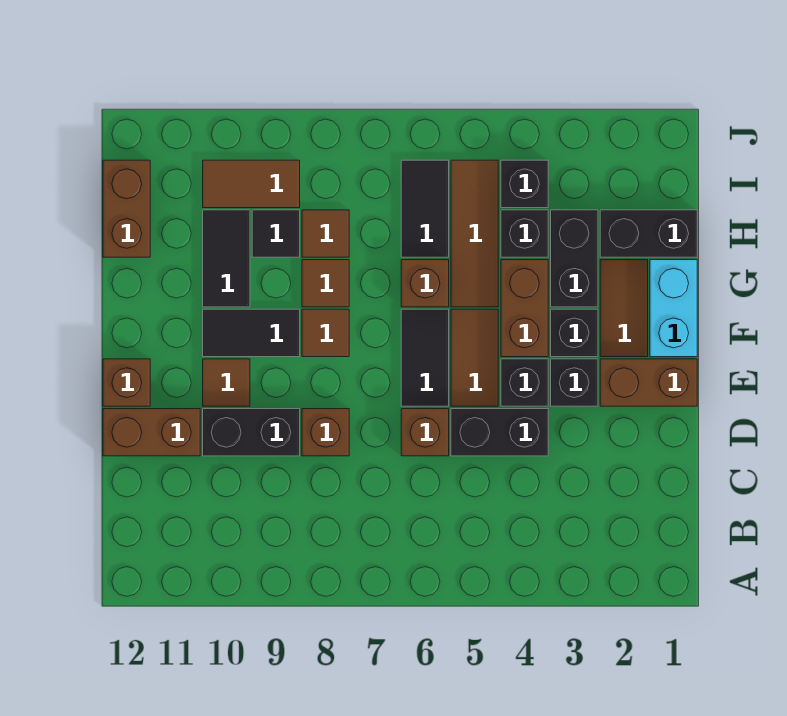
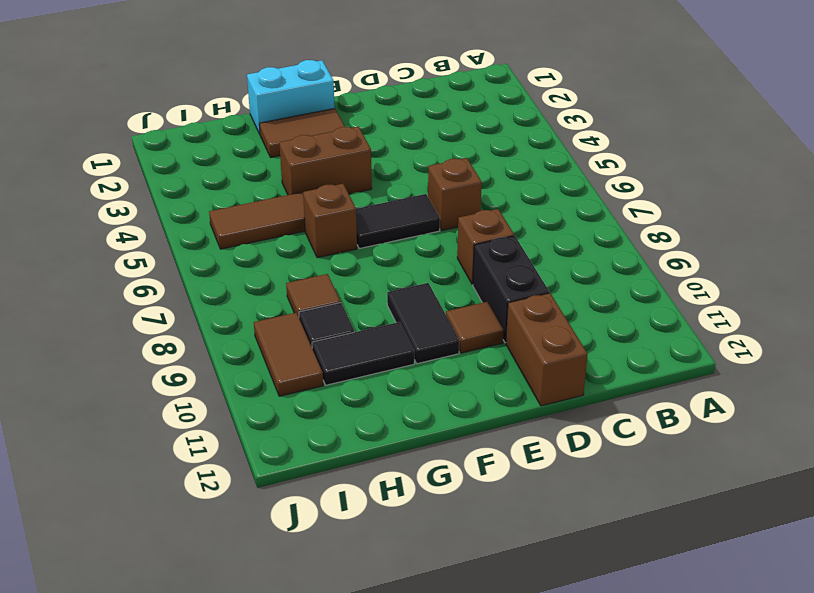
none -> black brick D4:D5 level 1
none -> brown brick E1:E2 level 1
none -> black brick E3 level 1
none -> black brick E4 level 1

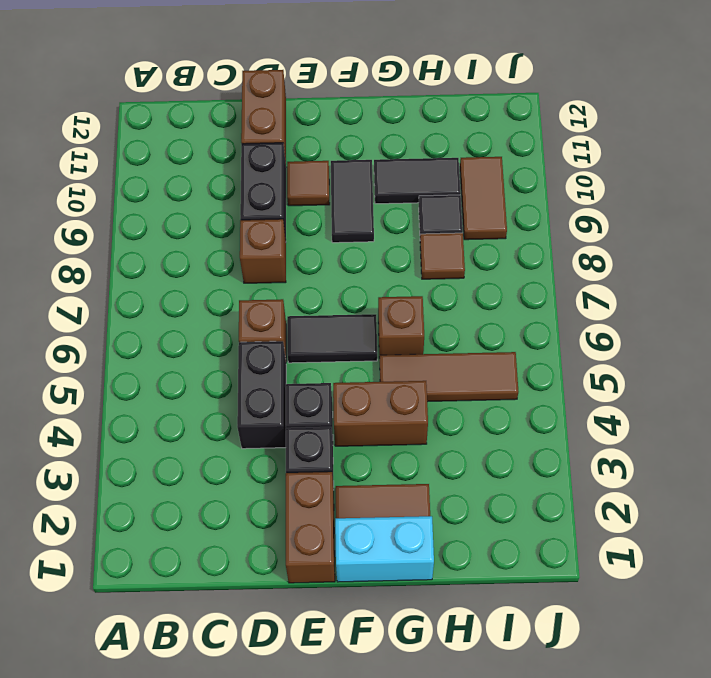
none -> brown tile E5:F5 level 1
none -> brown brick E12 level 1
none -> black brick F3 level 1
none -> brown tile F8 level 1

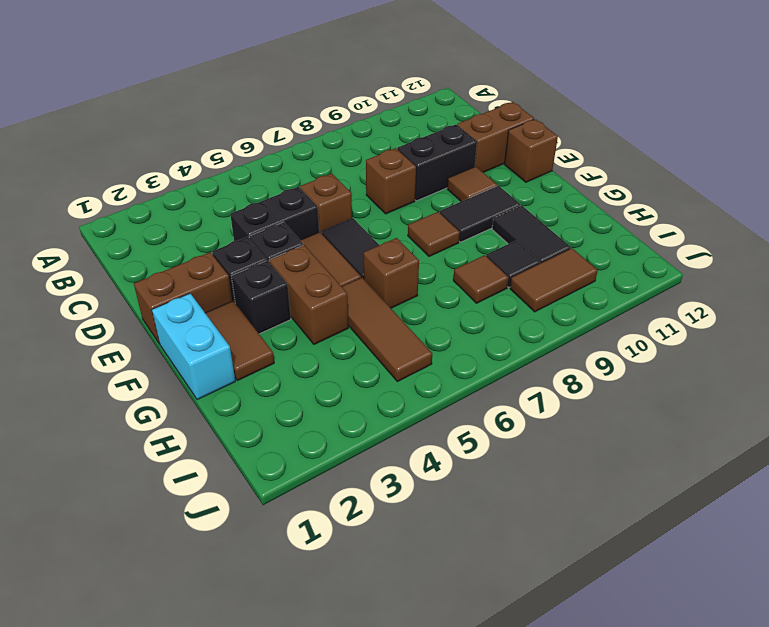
none -> black brick G3:H3 level 1
none -> brown tile G8 level 1
none -> black brick H1:H2 level 1
none -> black brick H4 level 1

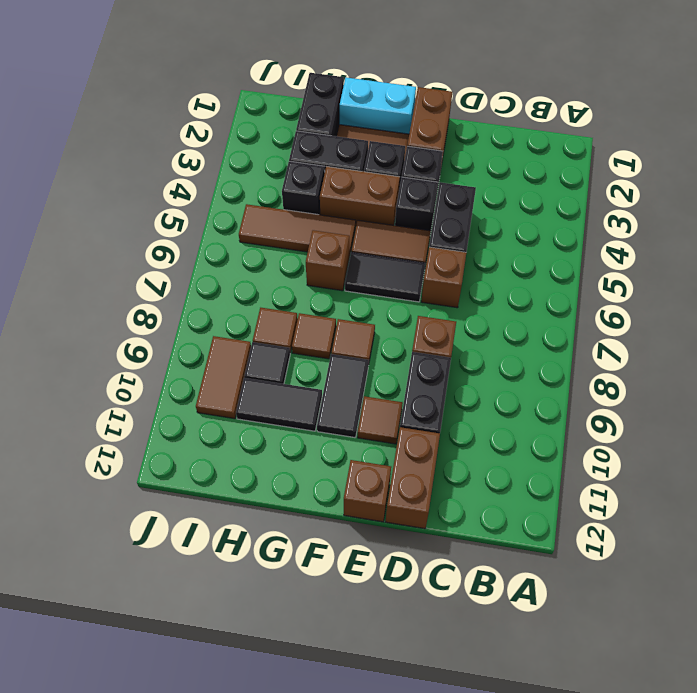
none -> black tile H6:I6 level 1
none -> brown brick H12:I12 level 1
none -> black brick I4 level 1

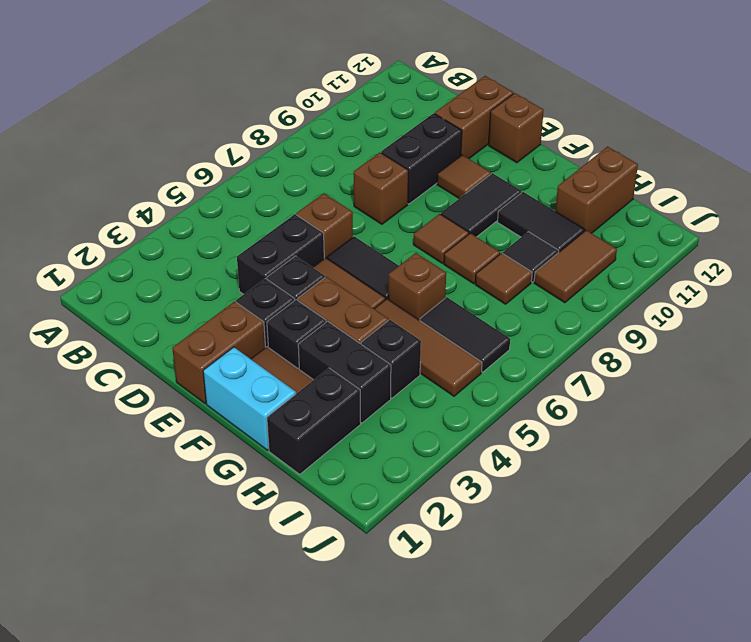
brown brick H11:H12 level 1 -> brown brick H12:I12 level 1
none -> black brick I4 level 1

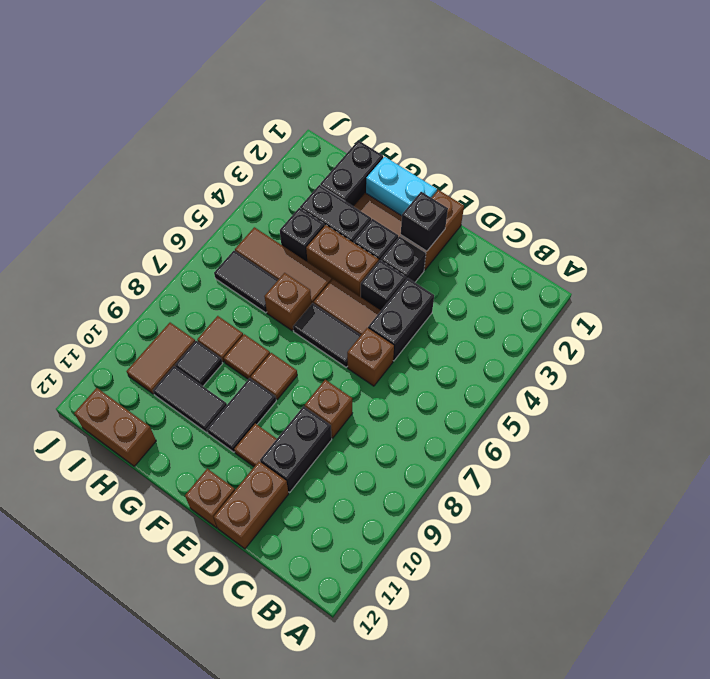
black brick E2 level 2 -> black brick I4 level 1

